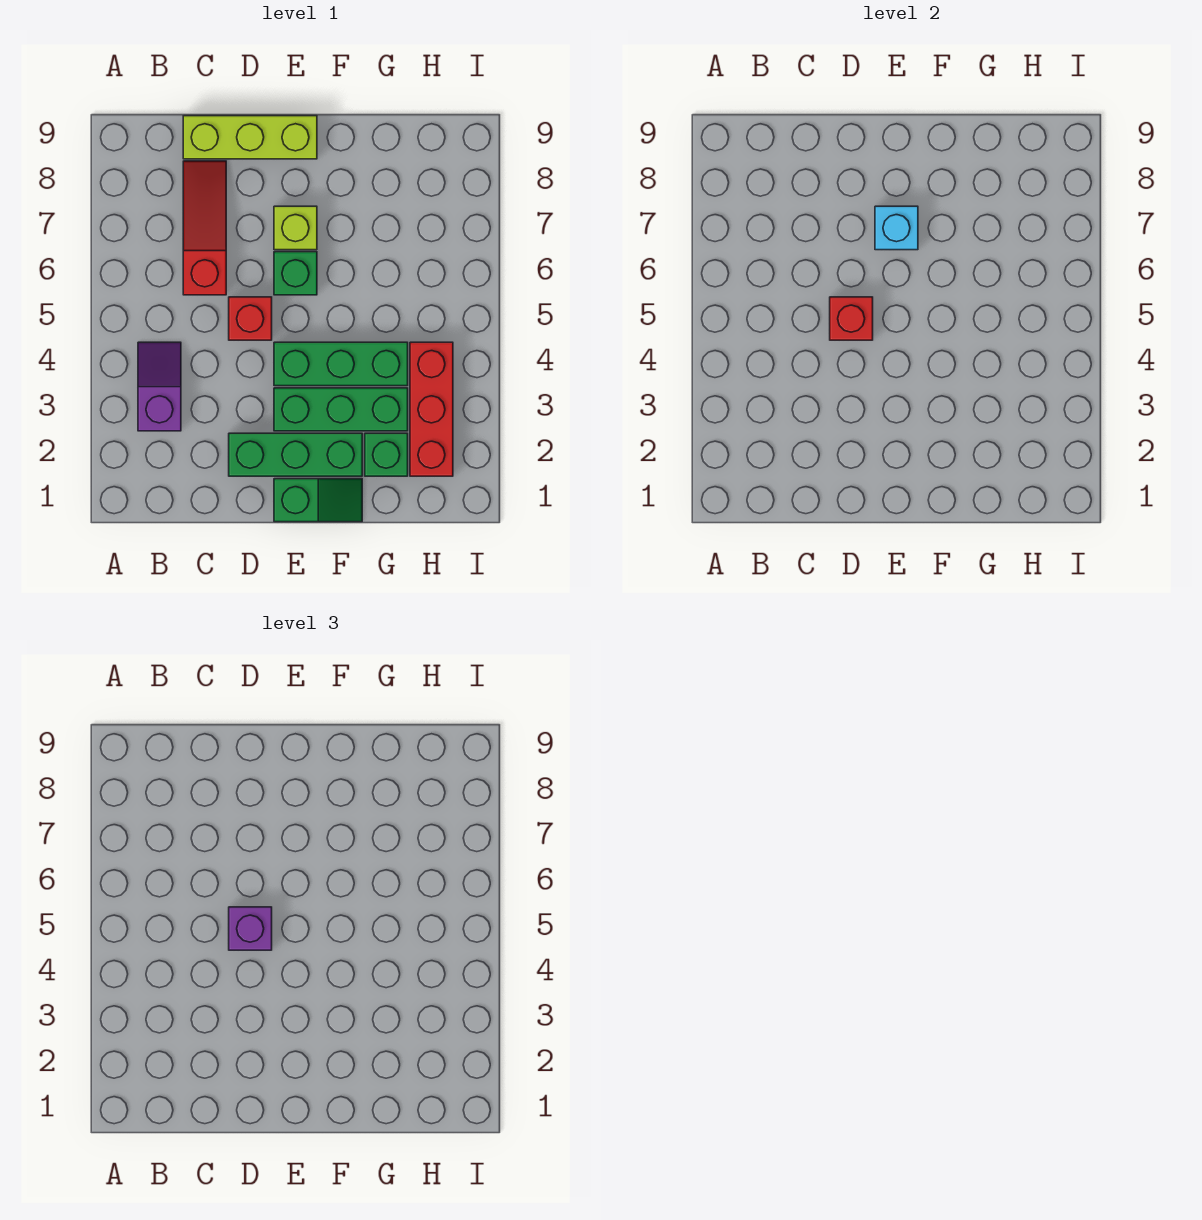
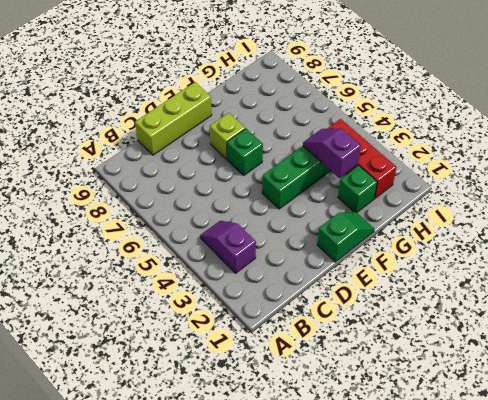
purple slope G3:G4 level 2 top 3 -> none
none -> red slope C6:C8 level 1 top 6
none -> green brick D2:F2 level 1
none -> red brick D5 level 1

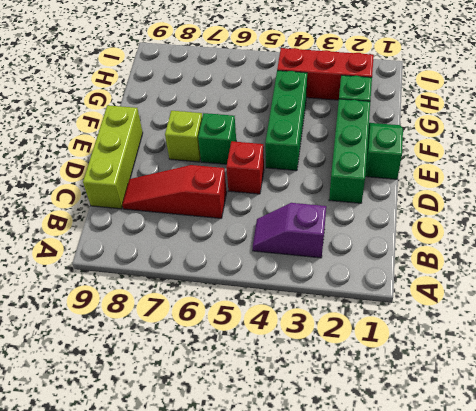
none -> green brick E3:G3 level 1
none -> red brick D5 level 2
none -> cyan brick E7 level 2

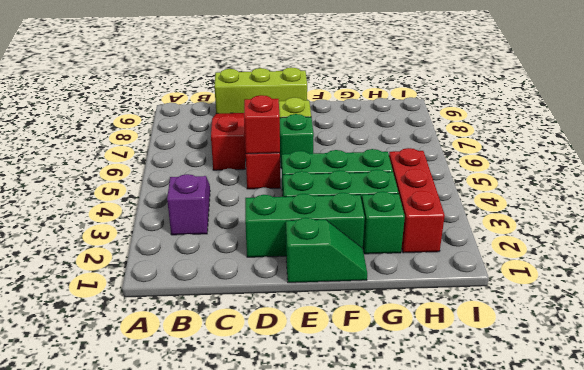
none -> cyan brick E7 level 2
none -> purple brick D5 level 3

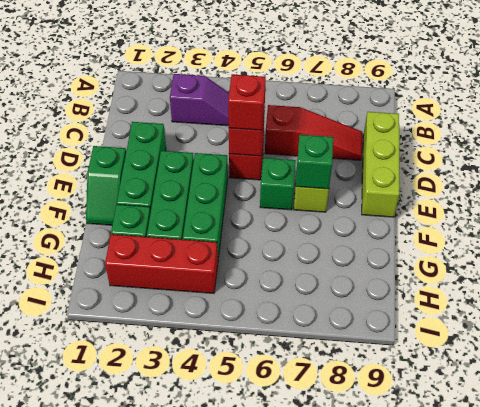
red brick D5 level 3 -> purple brick D5 level 3
green brick E7 level 2 -> cyan brick E7 level 2

